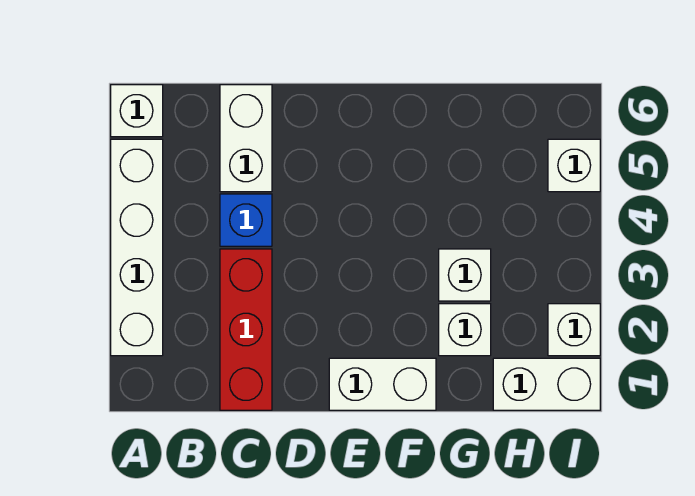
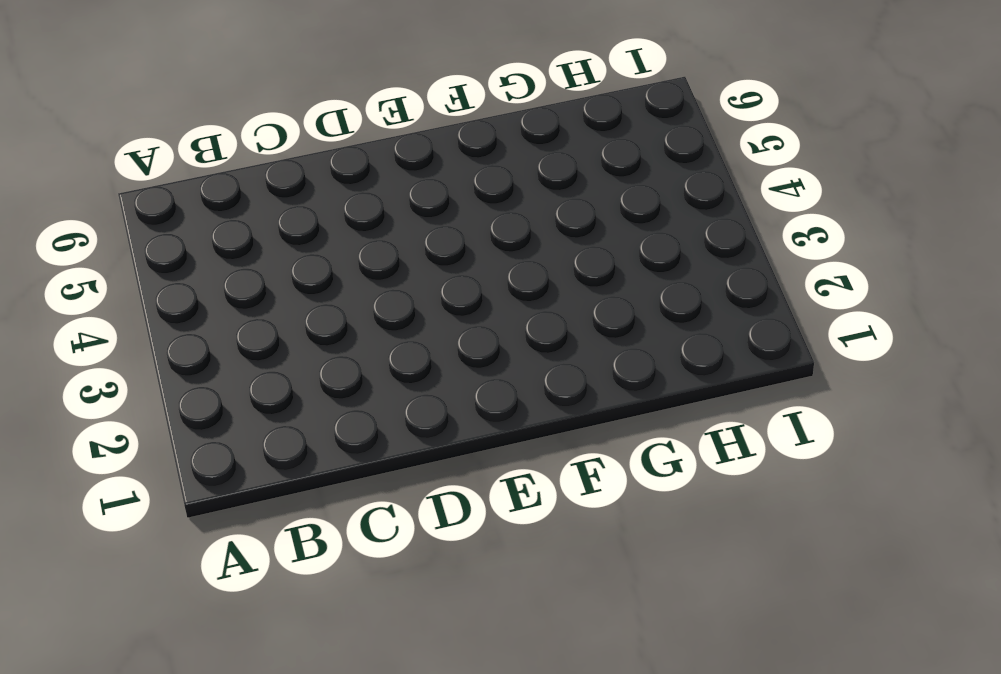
none -> white brick A2:A5 level 1
none -> white brick A6 level 1

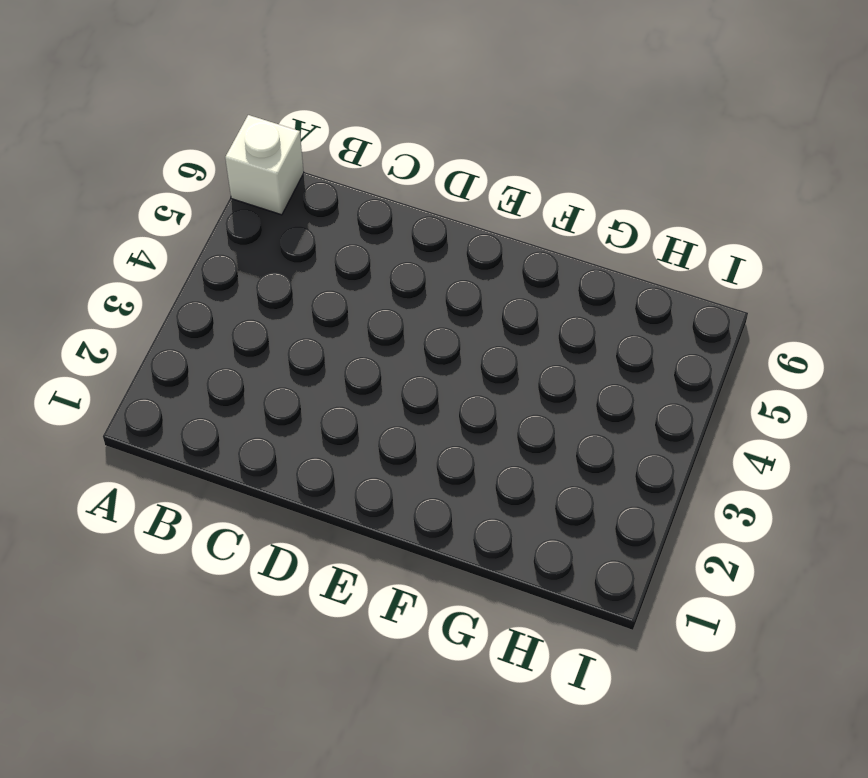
none -> white brick A2:A5 level 1
none -> red brick C1:C3 level 1

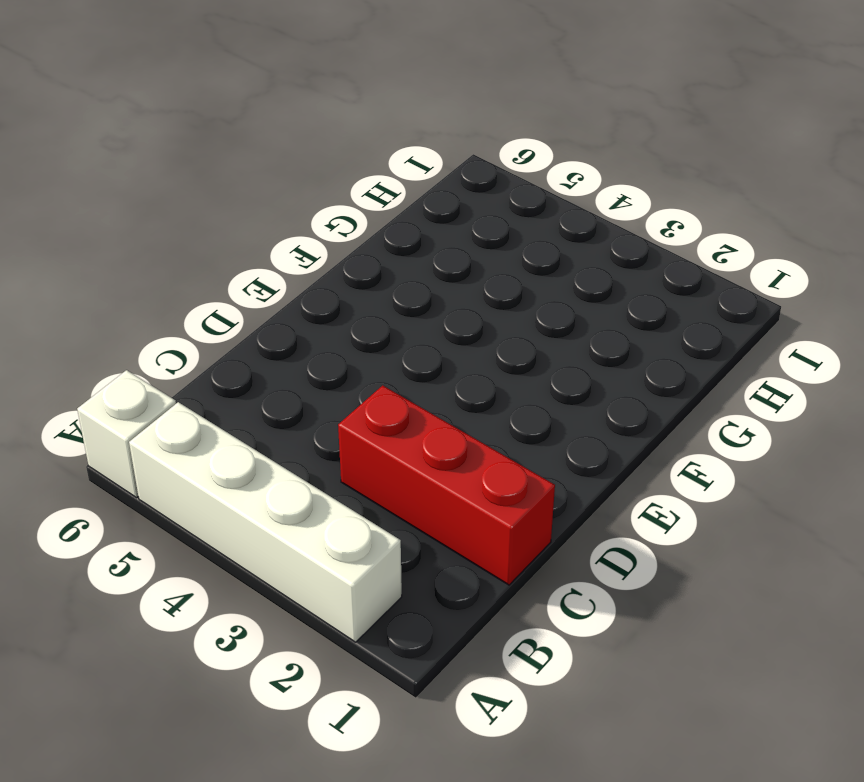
none -> blue brick C4 level 1
none -> white brick C5:C6 level 1

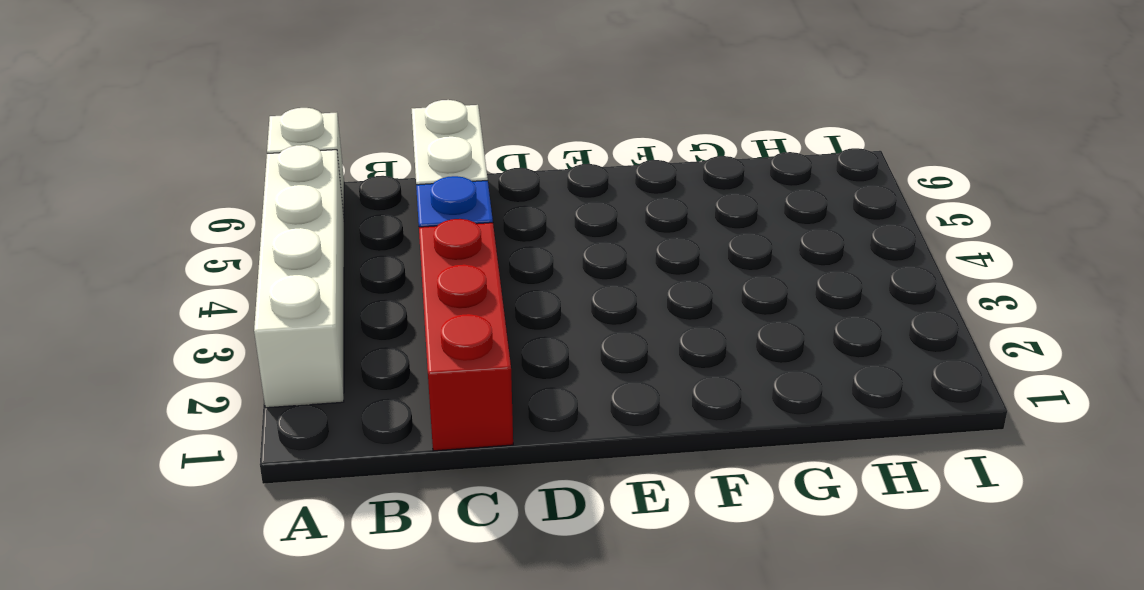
none -> white brick E1:F1 level 1
none -> white brick G2 level 1

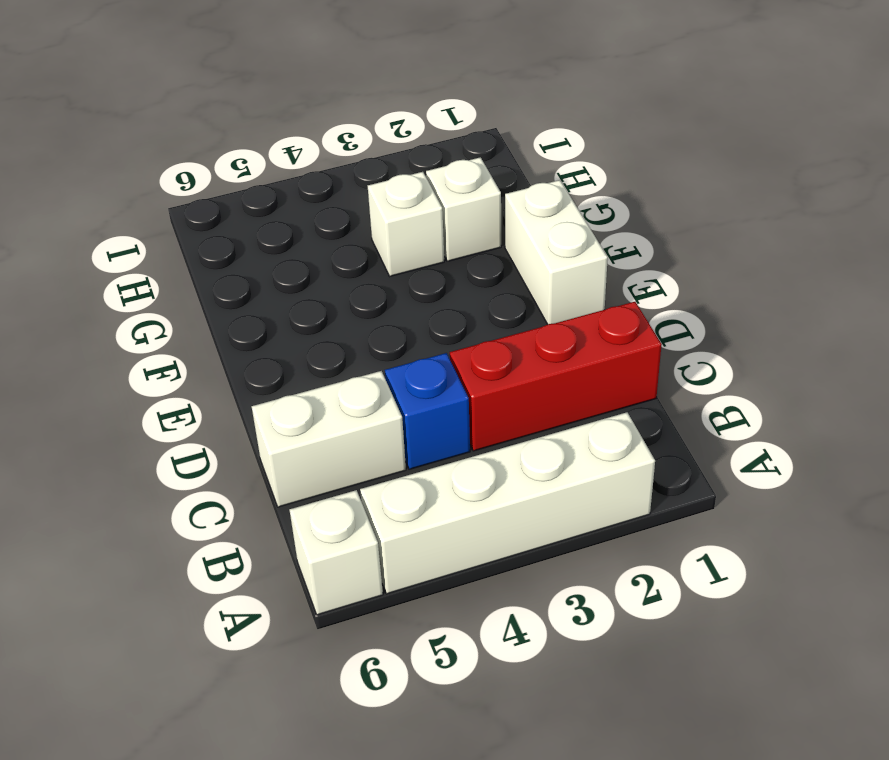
none -> white brick H1:I1 level 1
none -> white brick I2 level 1

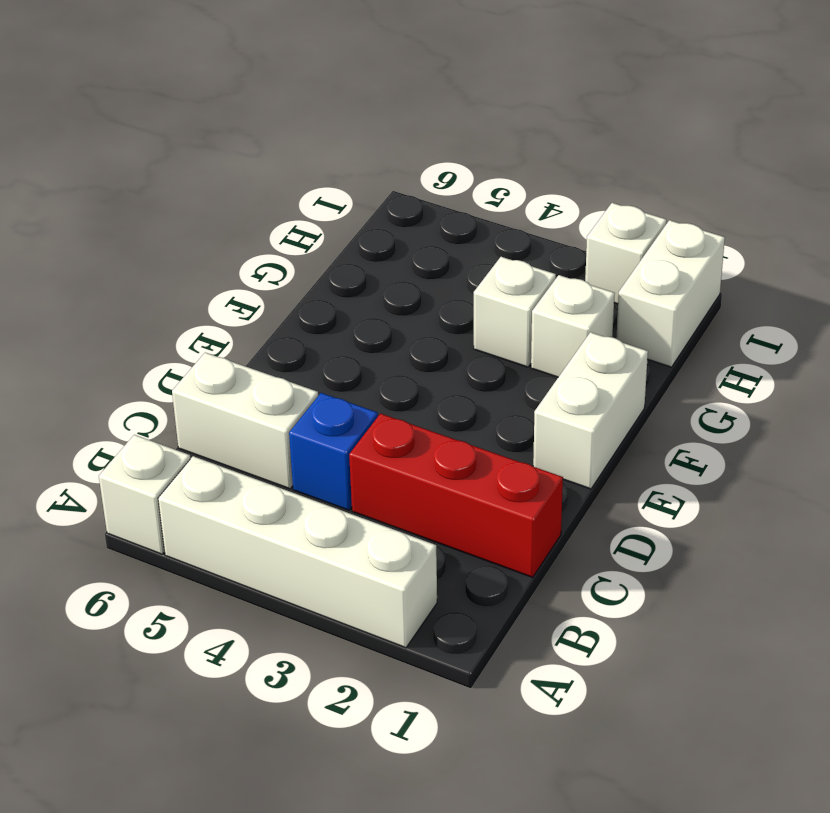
none -> white brick I5 level 1

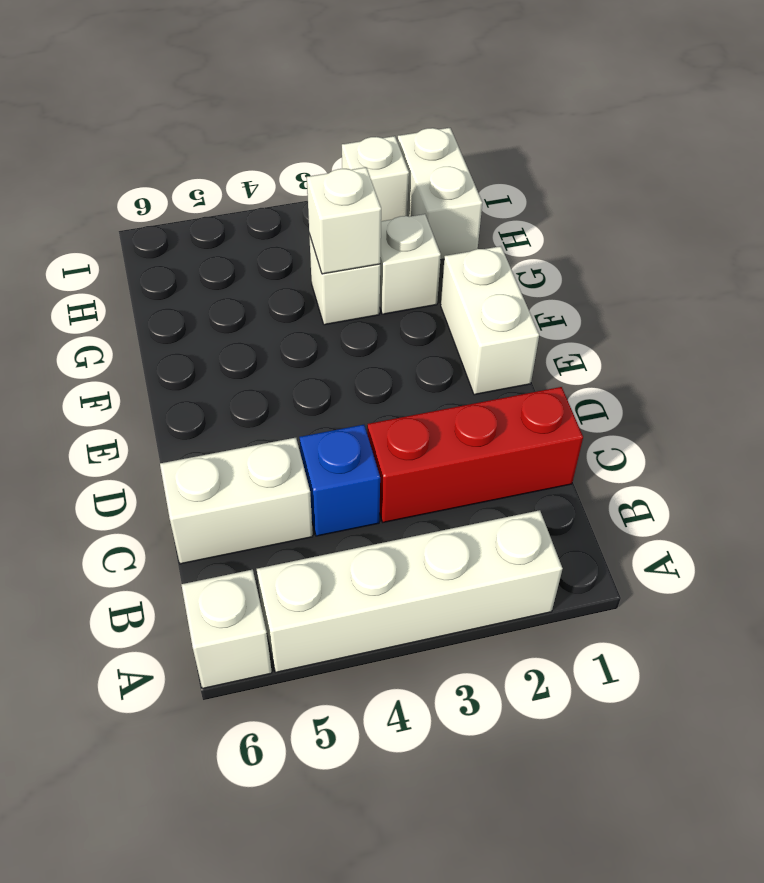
white brick G3 level 2 -> white brick I5 level 1

